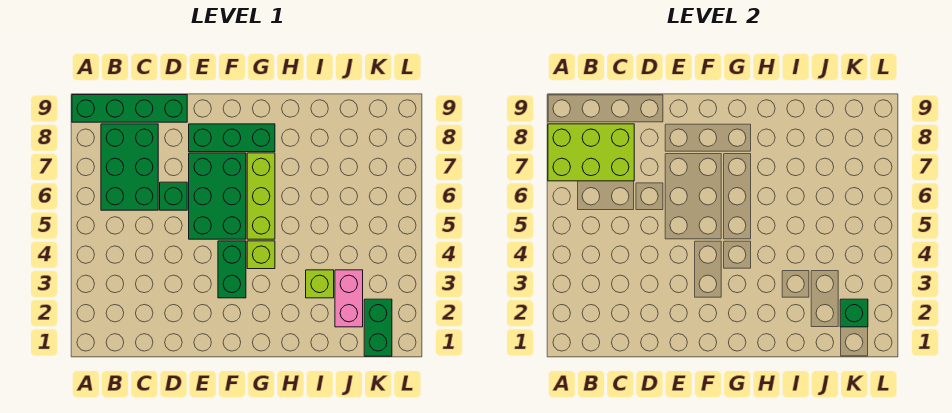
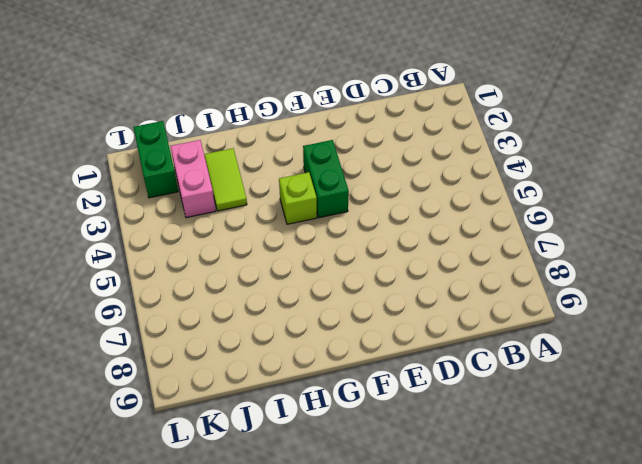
lime tile I2:I3 level 1 -> lime brick I3 level 1
none -> green brick A9:D9 level 1
none -> green brick B6:C8 level 1
none -> green brick D6 level 1

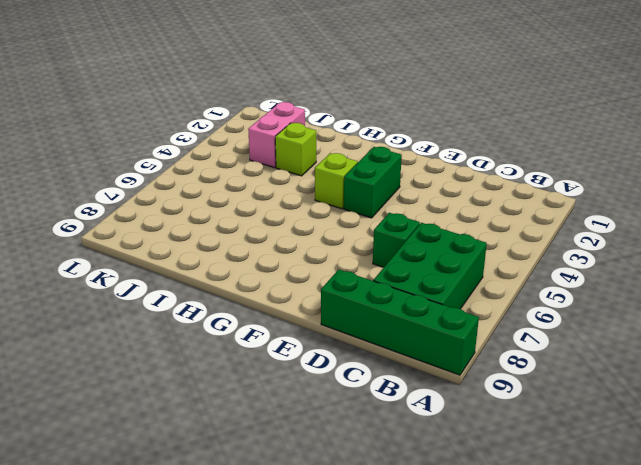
none -> green brick E5:F7 level 1
none -> green brick E8:G8 level 1
none -> lime brick G5:G7 level 1

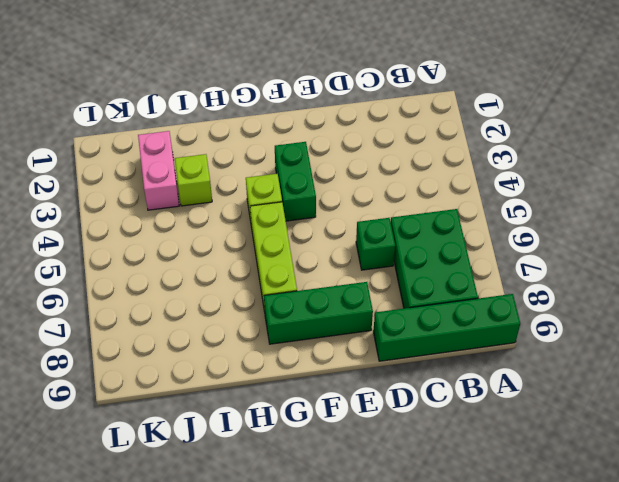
none -> green brick E5:F7 level 1
none -> green brick K1:K2 level 1
none -> lime brick A7:C8 level 2

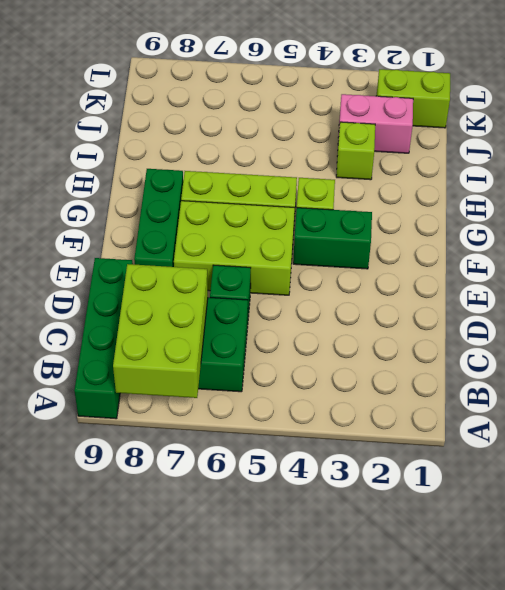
lime brick E5:F7 level 1 -> green brick E5:F7 level 1
lime brick K1:K2 level 1 -> green brick K1:K2 level 1
none -> green brick K2 level 2

